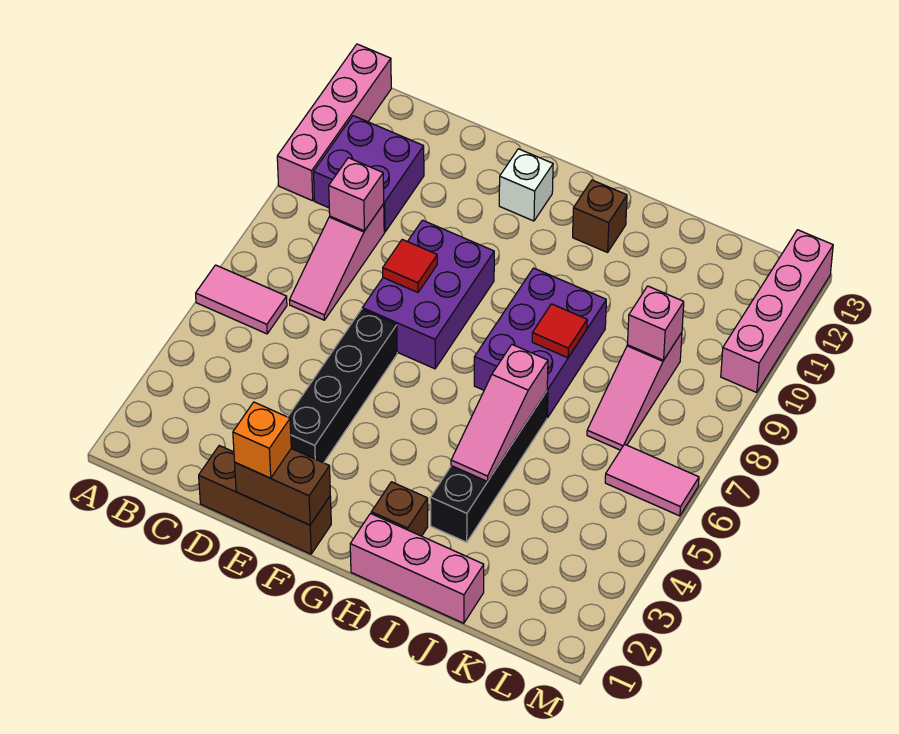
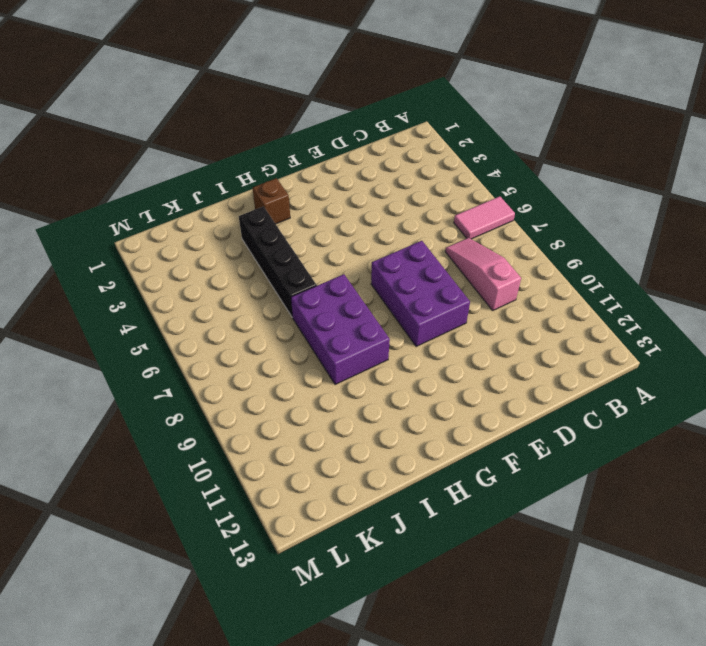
none -> pink brick A10:A13 level 1
none -> purple brick B10:C11 level 1
none -> brown brick D1:F1 level 1

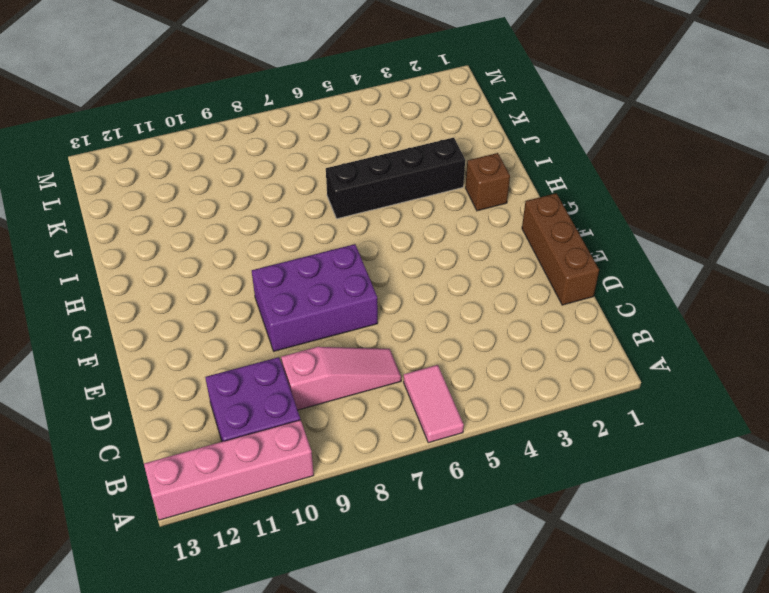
none -> black brick E3:E6 level 1
none -> white brick F12 level 1
none -> pink brick H1:J1 level 1

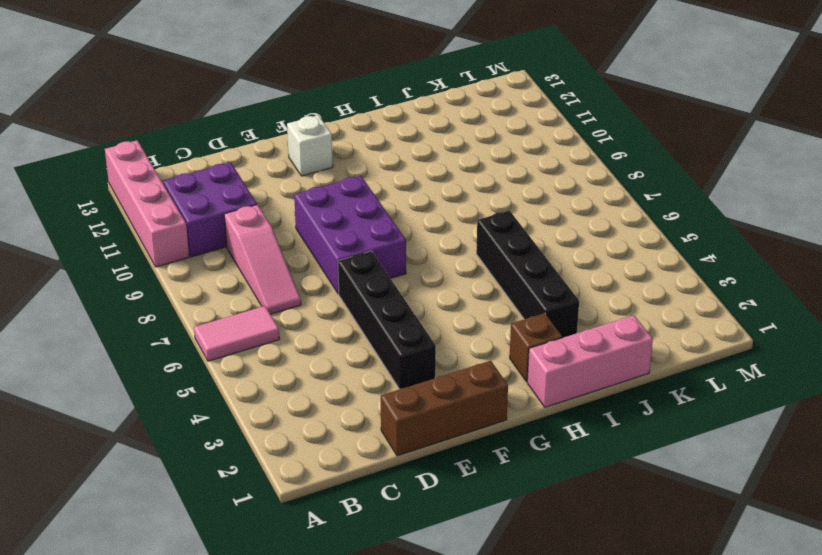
none -> purple brick H7:I9 level 1
none -> brown brick H12 level 1
none -> pink slope K7:K9 level 1 top 9

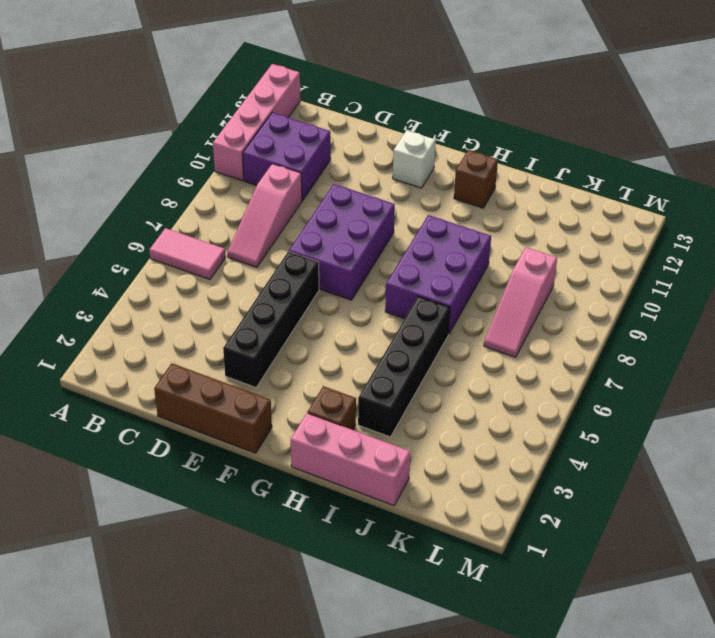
none -> pink tile L6:M6 level 1
none -> pink brick M10:M13 level 1
none -> pink brick C9 level 2

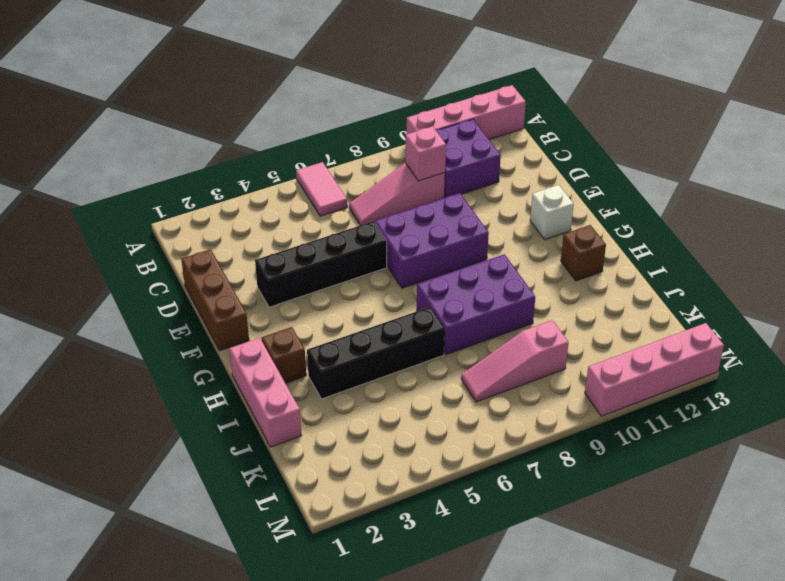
none -> pink tile L6:M6 level 1
none -> brown brick E1:F1 level 2
none -> red tile E8 level 2

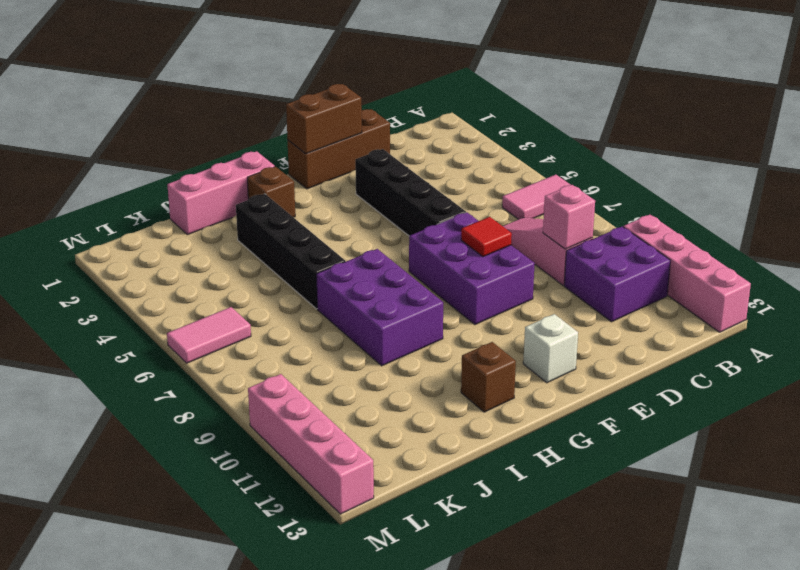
none -> pink slope K7:K9 level 1 top 9
none -> pink slope I4:I6 level 2 top 6
none -> red tile I8 level 2

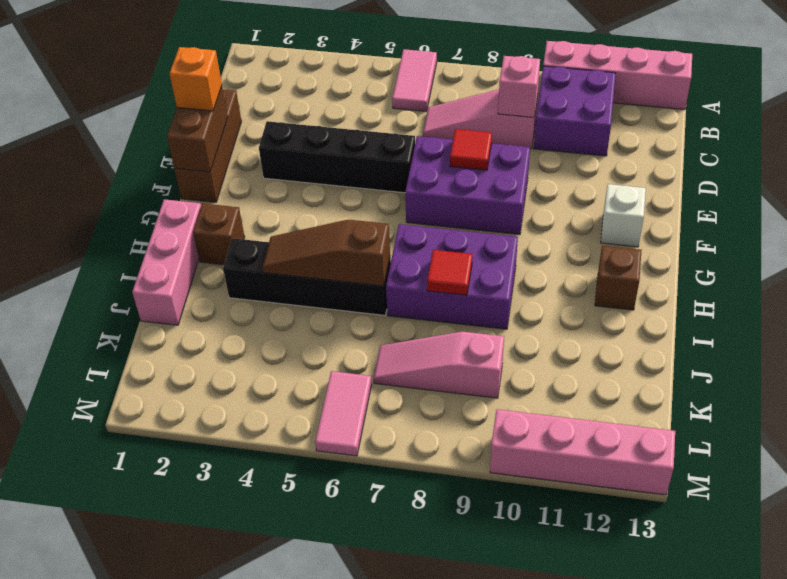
brown slope I4:I6 level 2 top 6 -> pink slope I4:I6 level 2 top 6
none -> pink brick K9 level 2

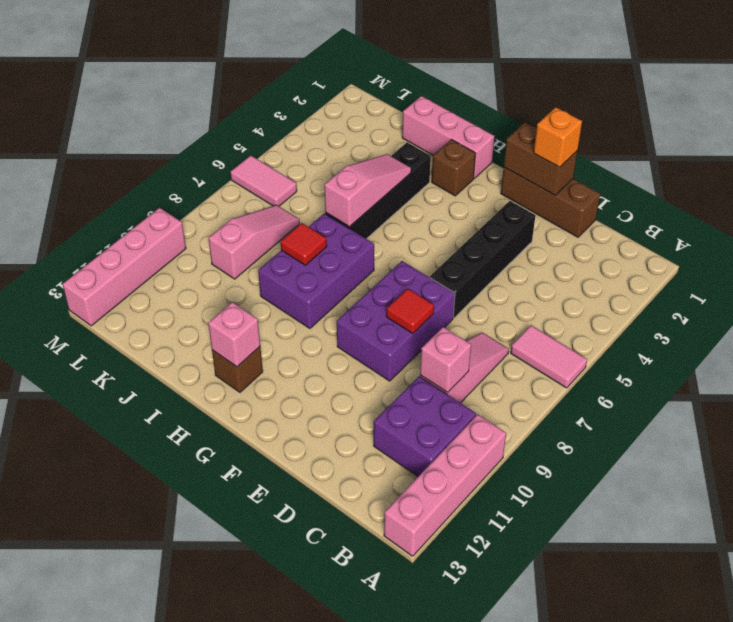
pink brick H12 level 2 -> pink brick K9 level 2
none -> white brick F12 level 1

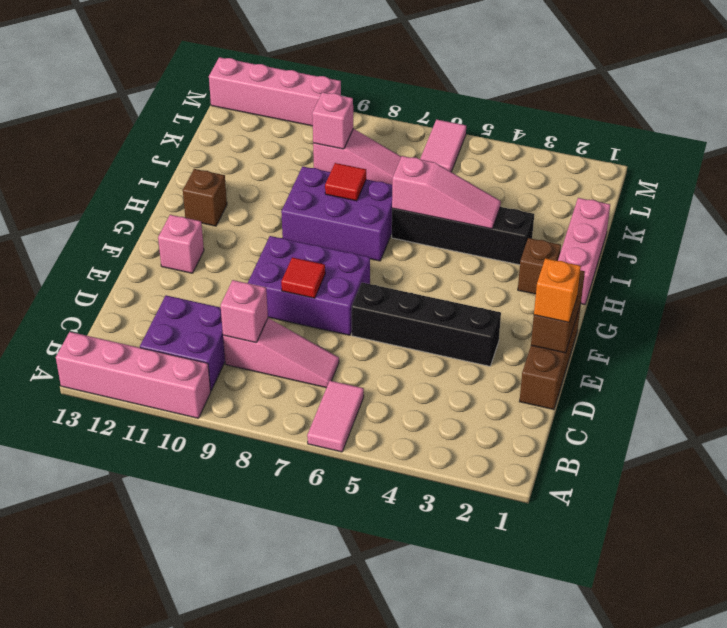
pink brick F12 level 1 -> white brick F12 level 1

